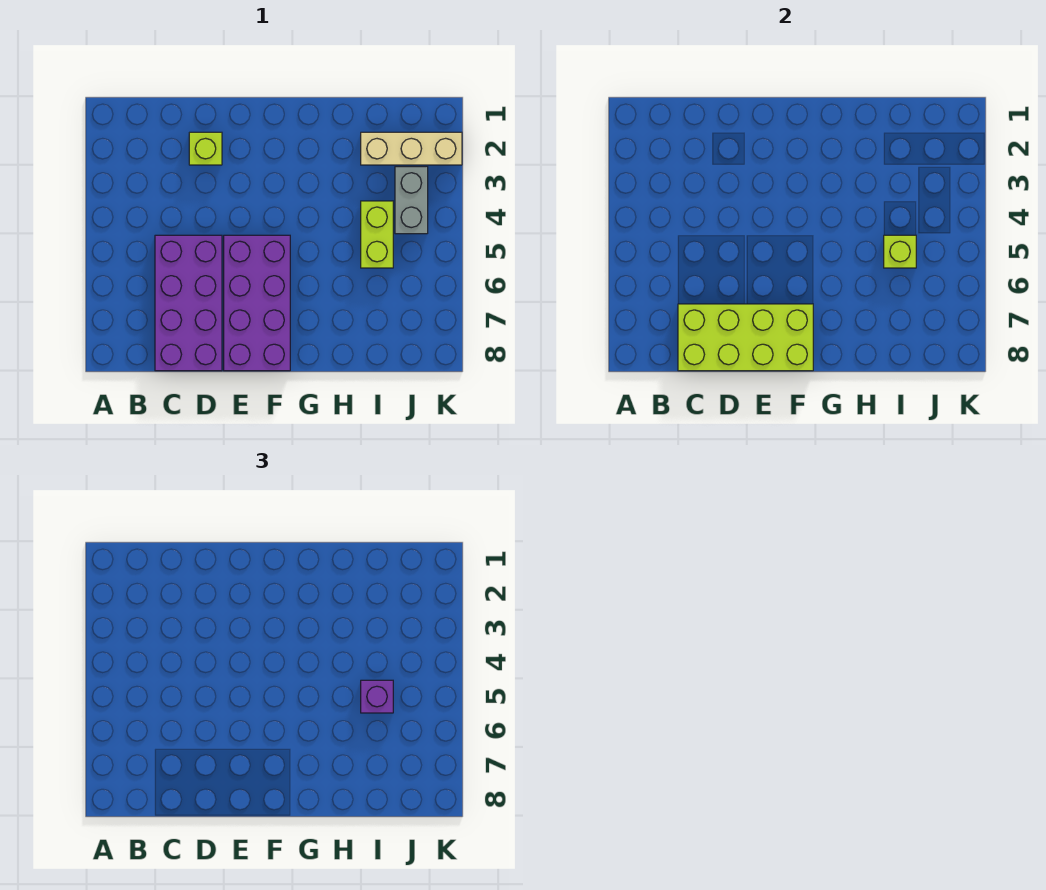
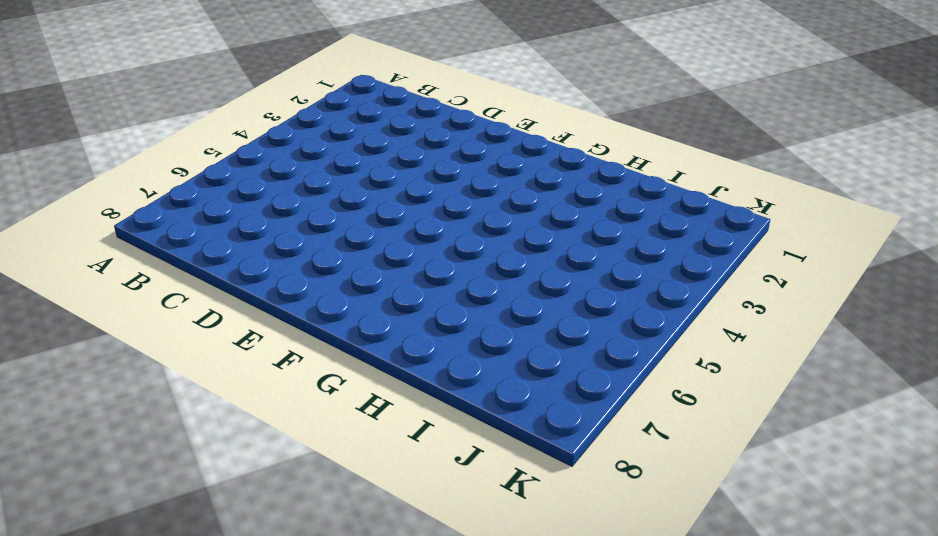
none -> purple brick C5:D8 level 1
none -> lime brick D2 level 1

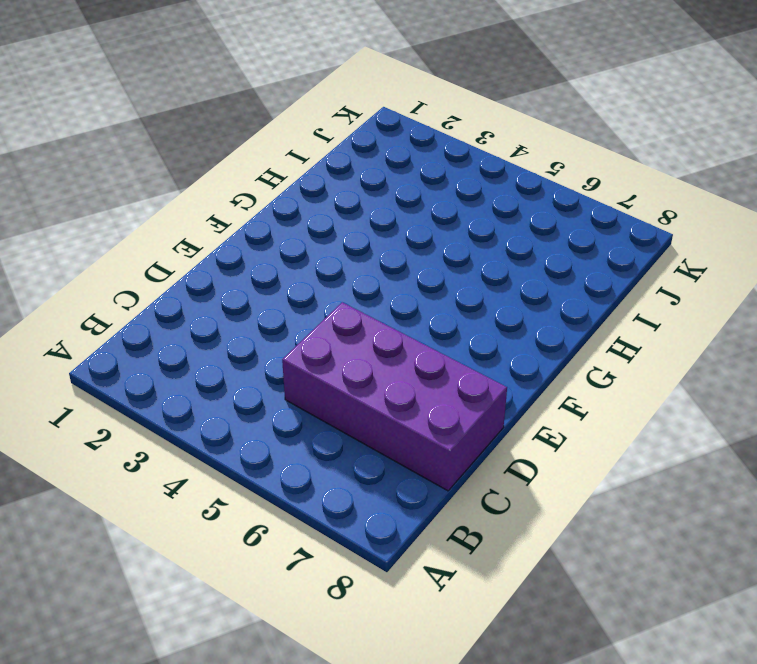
none -> lime brick D2 level 1
none -> purple brick E5:F8 level 1

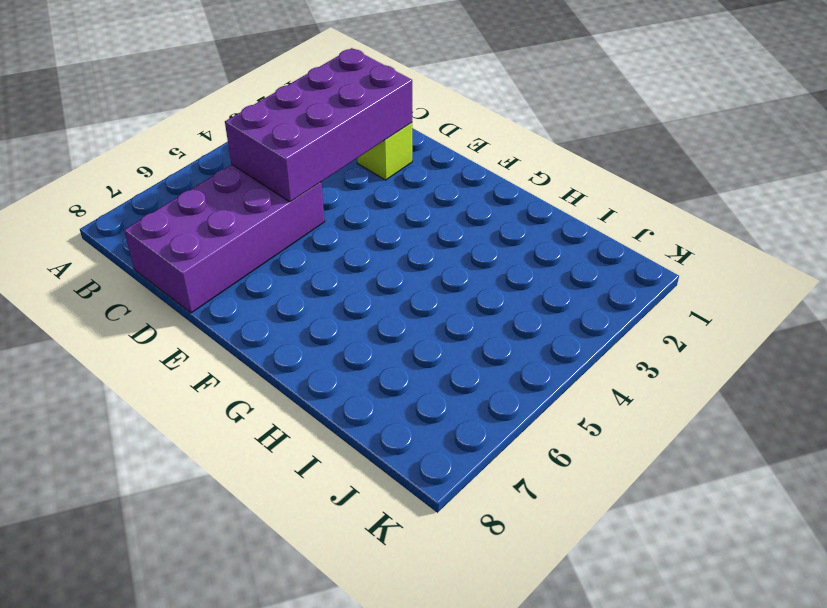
purple brick C2:D5 level 2 -> purple brick E5:F8 level 1
none -> tan brick I2:K2 level 1
none -> lime brick I4:I5 level 1

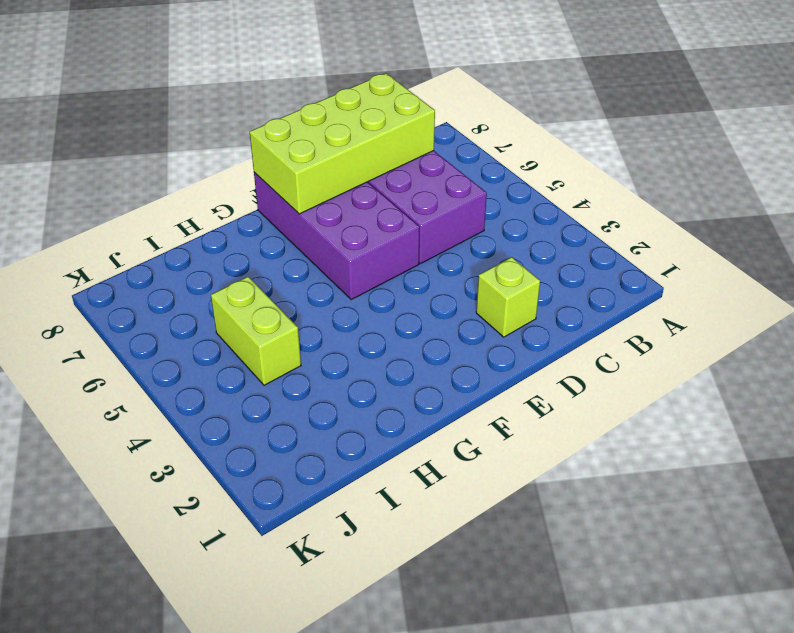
none -> tan brick I2:K2 level 1
none -> grey brick J3:J4 level 1

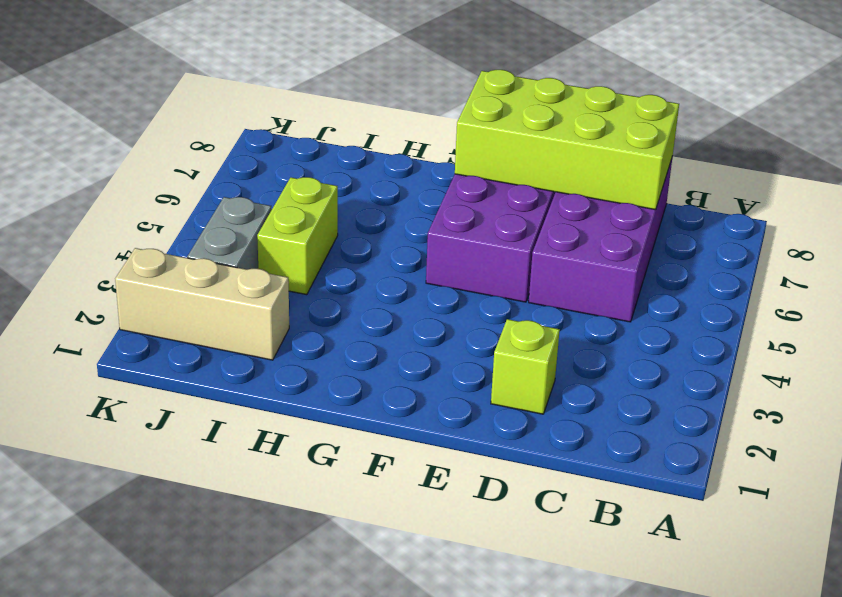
none -> lime brick I5 level 2
none -> purple brick I5 level 3

